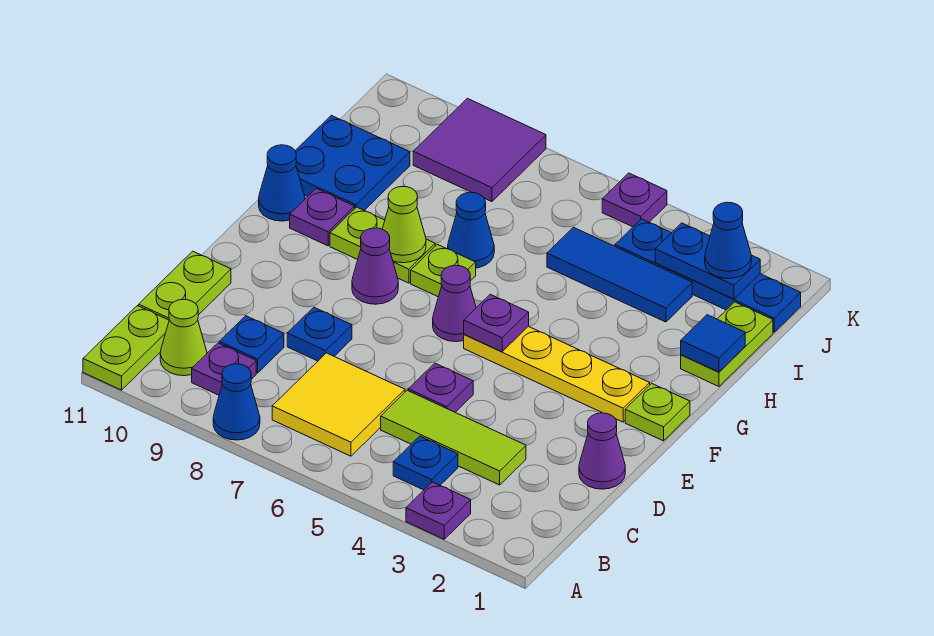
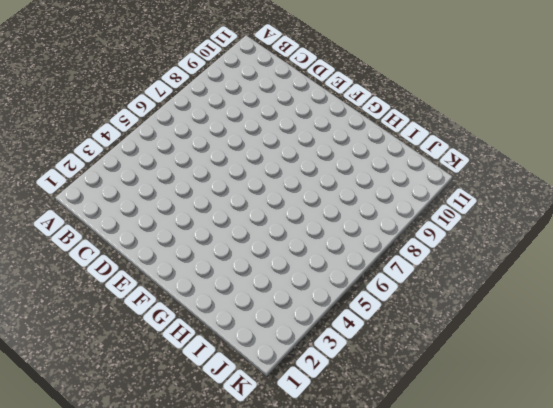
none -> purple plate A3 level 1
none -> blue cone A8 level 1
none -> lime plate A11:B11 level 1
none -> blue plate B4 level 1

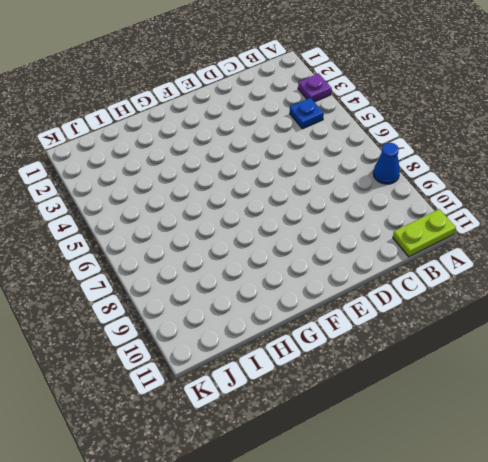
none -> yellow tile B6:C7 level 1
none -> purple plate B9 level 1
none -> lime cone B10 level 1
none -> lime tile C3:C5 level 1

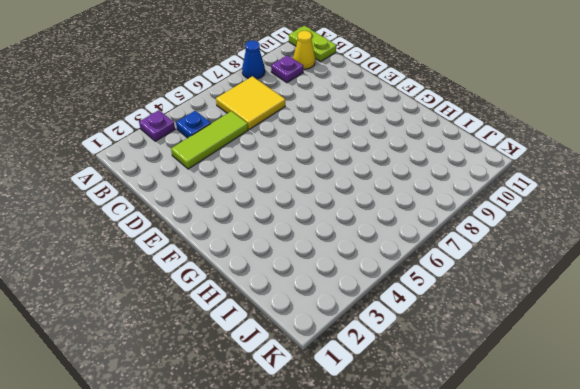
yellow cone B10 level 1 -> lime cone B10 level 1
none -> blue plate C9 level 1
none -> lime plate C11:D11 level 1
none -> purple cone D1 level 1
none -> purple plate D5 level 1

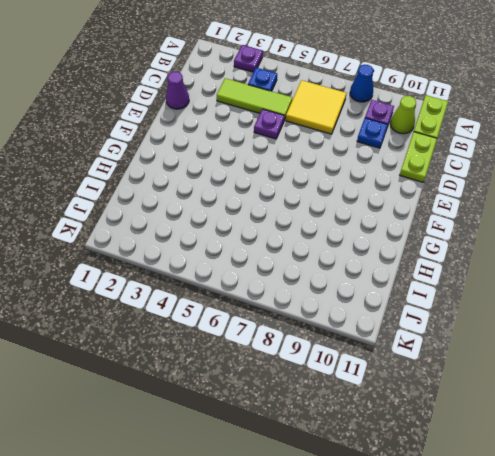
none -> blue plate D8 level 1
none -> lime plate F1 level 1
none -> yellow plate F2:F5 level 1
none -> purple cone F6 level 1

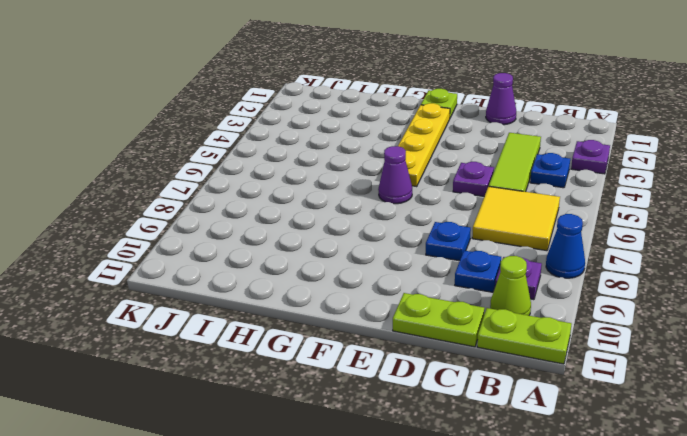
none -> purple cone F8 level 1
none -> lime plate G7 level 1
none -> lime plate G8:G9 level 1
none -> purple plate G10 level 1

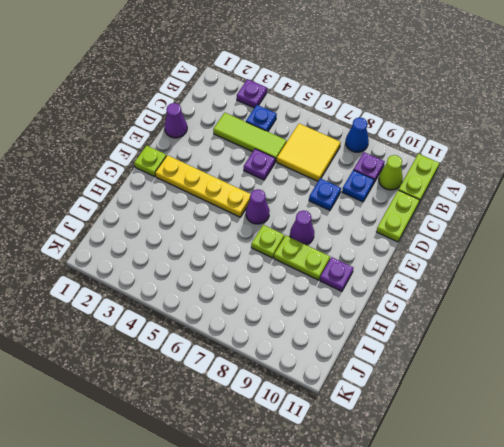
none -> blue cone G11 level 1
none -> lime plate H1:I1 level 1
none -> blue cone H7 level 1
none -> blue plate H10:I11 level 1

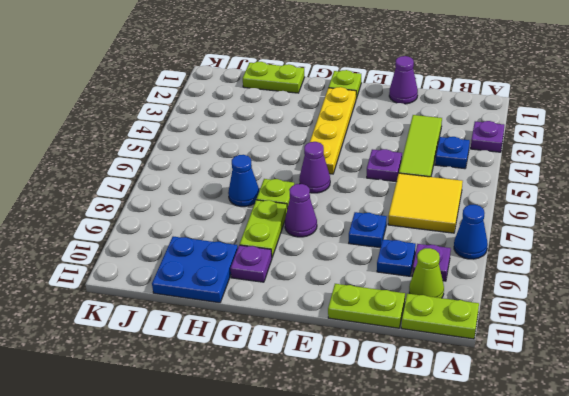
none -> blue cone G11 level 1
none -> blue tile I3:I5 level 1
none -> blue plate J1:J4 level 1
none -> purple tile J8:K9 level 1

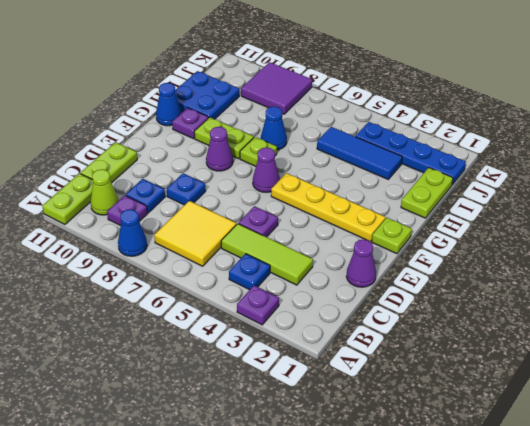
none -> purple plate K5 level 1
none -> purple plate F5 level 2
none -> lime cone G8 level 2
none -> blue tile H1 level 2

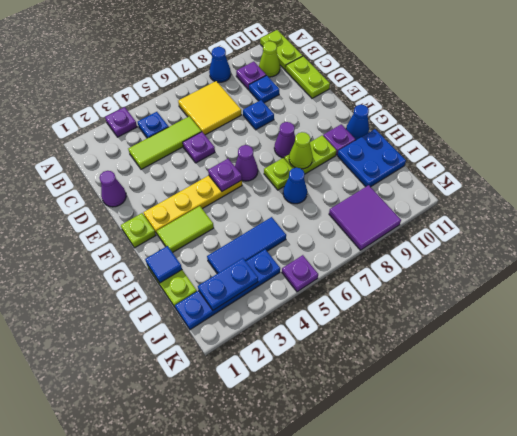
lime tile G2:G3 level 1 -> none
none -> blue cone J2 level 3

